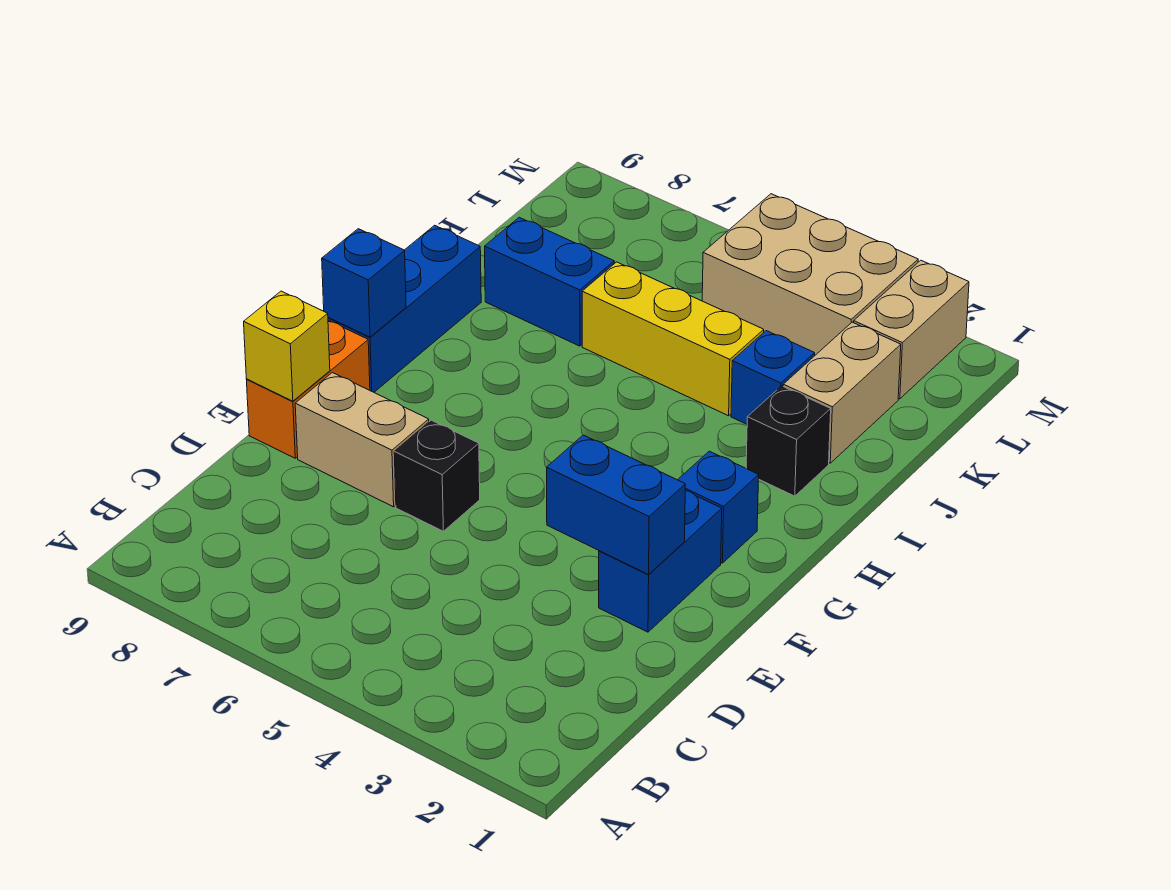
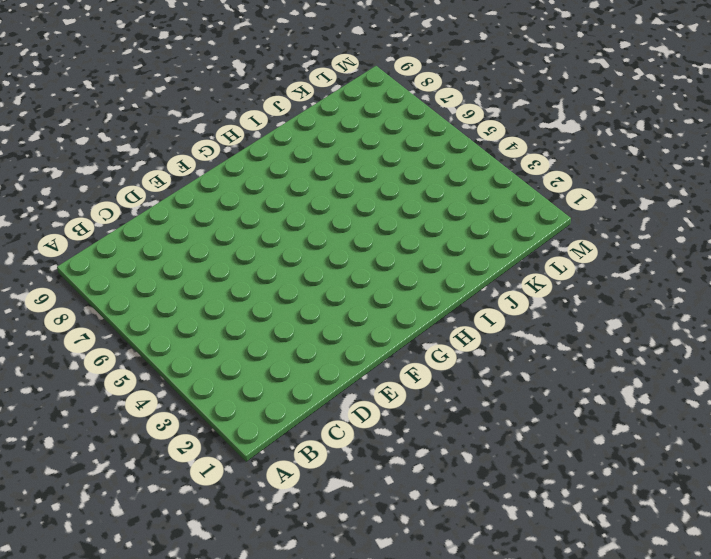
none -> blue brick E2:F2 level 1
none -> black brick E6 level 1
none -> tan brick E7:E8 level 1

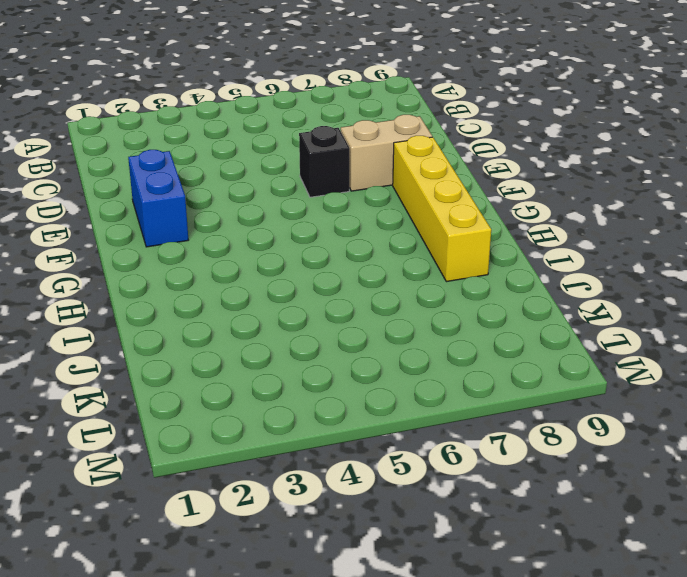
yellow brick F8:I8 level 1 -> none
none -> orange brick E9:F9 level 1
none -> blue brick G2 level 1
none -> blue brick G9:I9 level 1

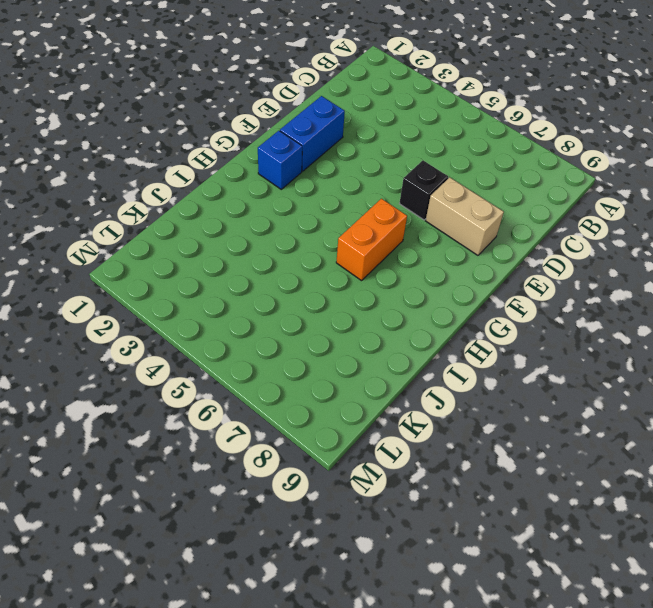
orange brick G6:H6 level 1 -> orange brick E9:F9 level 1
none -> blue brick G9:I9 level 1
none -> black brick I2 level 1
none -> tan brick J2:K2 level 1

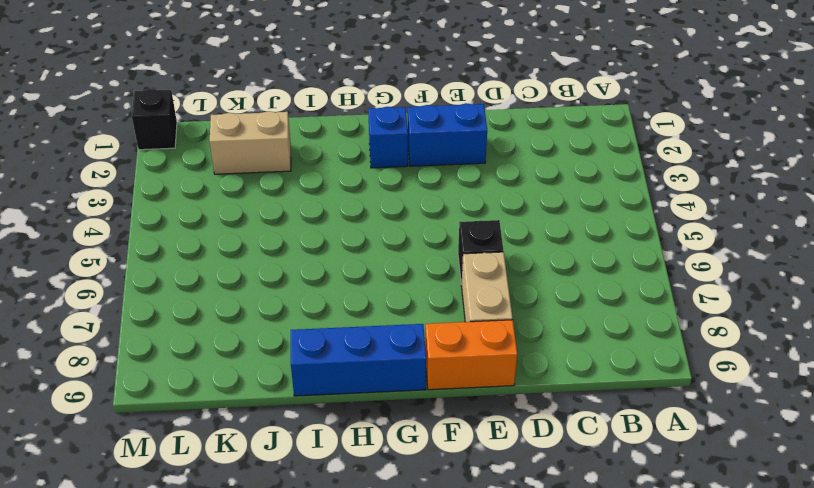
black brick M1 level 1 -> black brick I2 level 1
none -> blue brick J3 level 1
none -> yellow brick J4:J6 level 1
none -> blue brick J7:J8 level 1

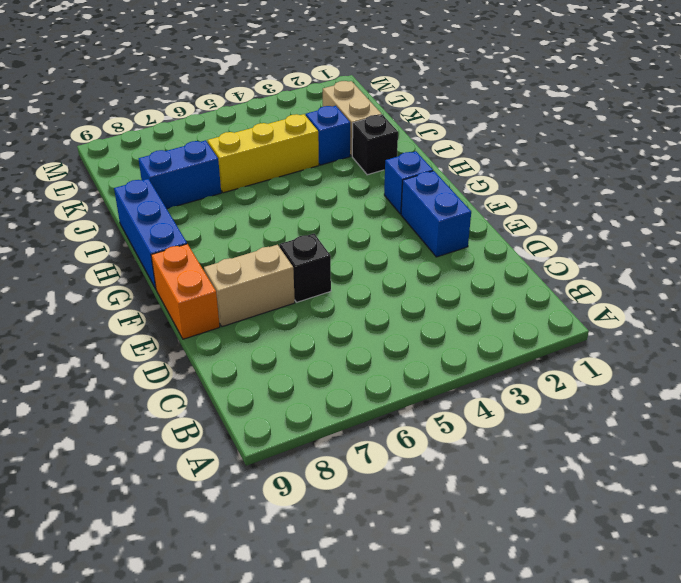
none -> tan brick L2:M2 level 1
none -> tan brick L3:M5 level 1
none -> blue brick E2:E3 level 2

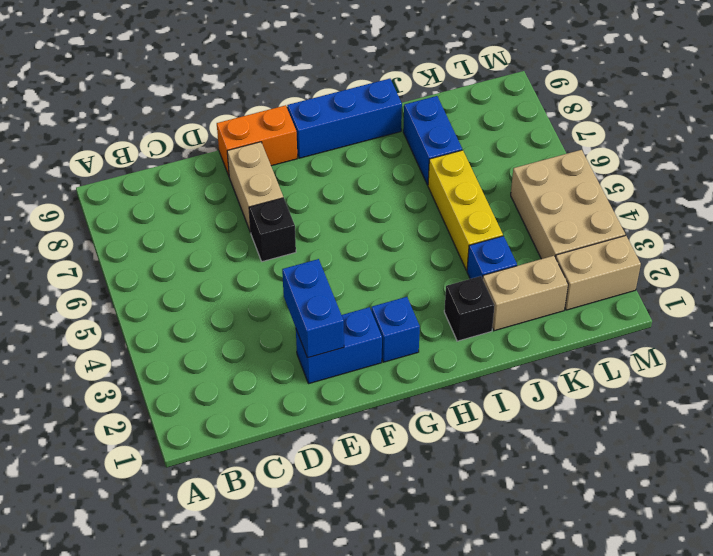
none -> yellow brick E9 level 2
none -> blue brick G9 level 2

